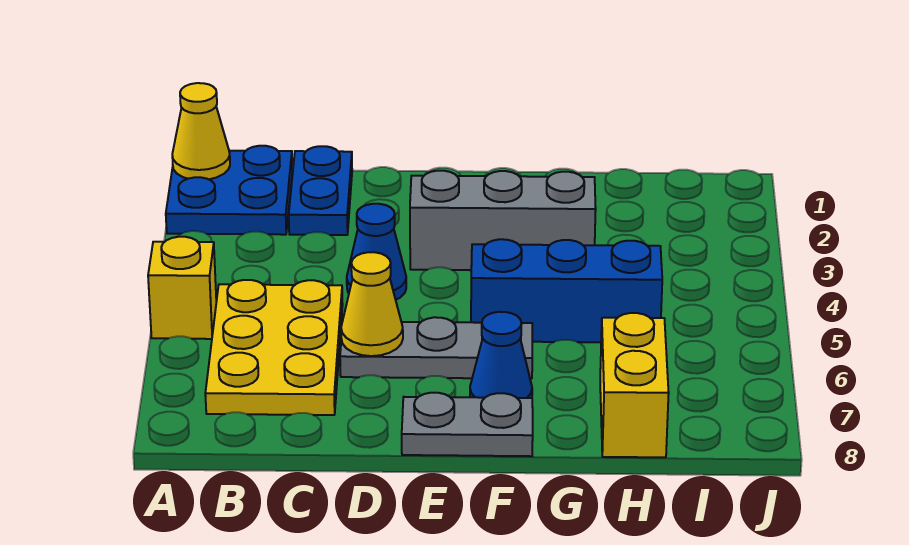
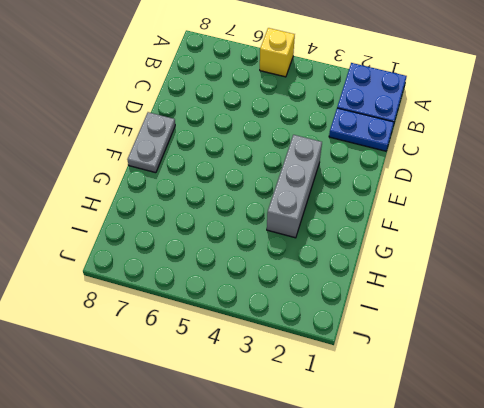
none -> yellow plate B5:C7 level 1
none -> blue cone D4 level 1
none -> grey plate D6:F6 level 1

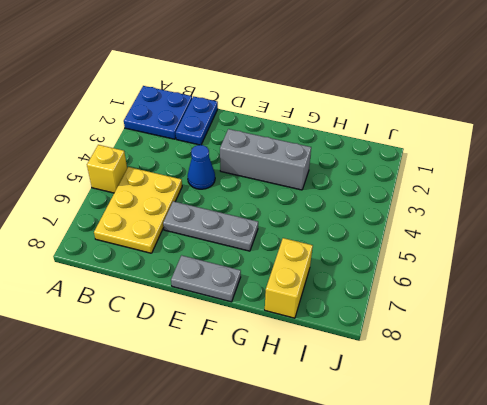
none -> blue brick F5:H5 level 1
none -> blue cone F7 level 1
none -> yellow cone A1 level 2

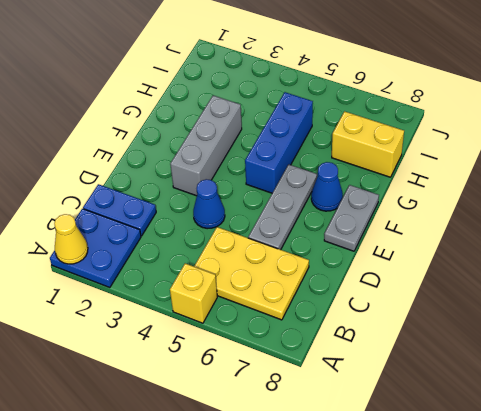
none -> yellow cone D6 level 2

